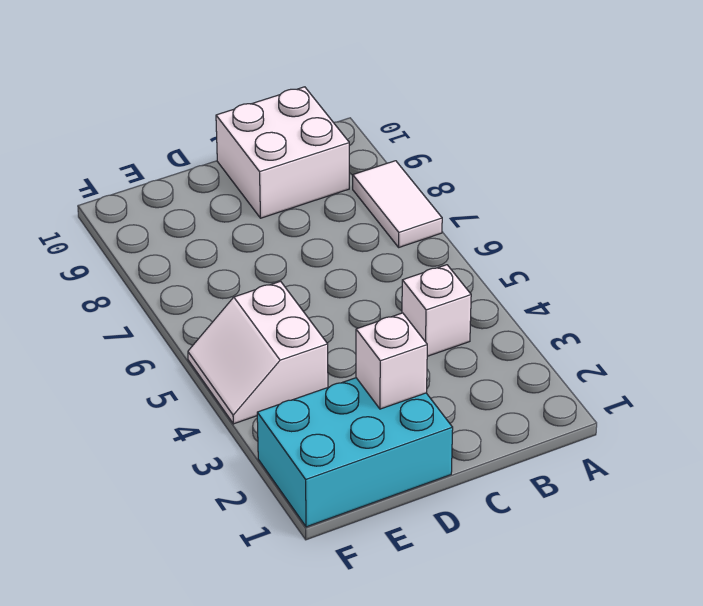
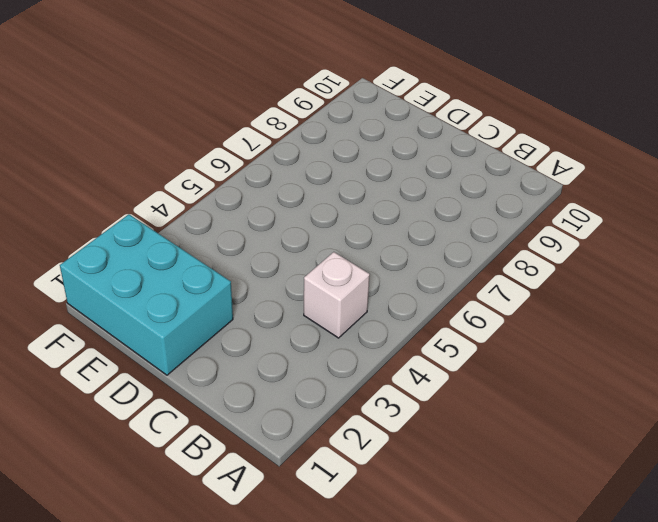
none -> white tile A7:A8 level 1
none -> white brick B9:C10 level 1

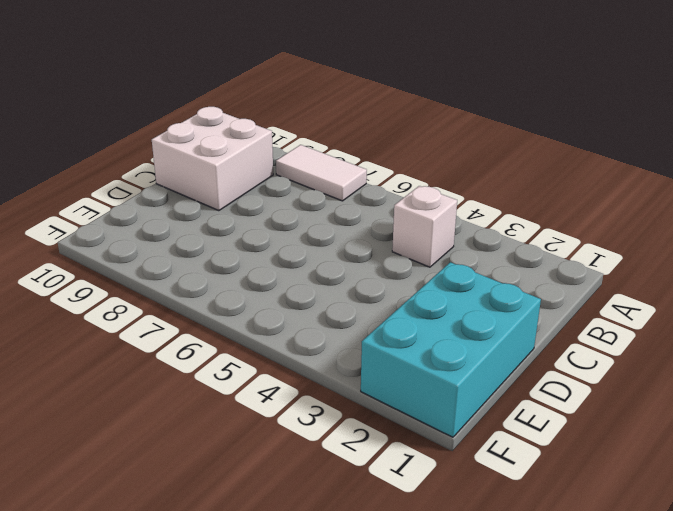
none -> white slope E4:F5 level 1 top E
none -> white brick D2 level 2

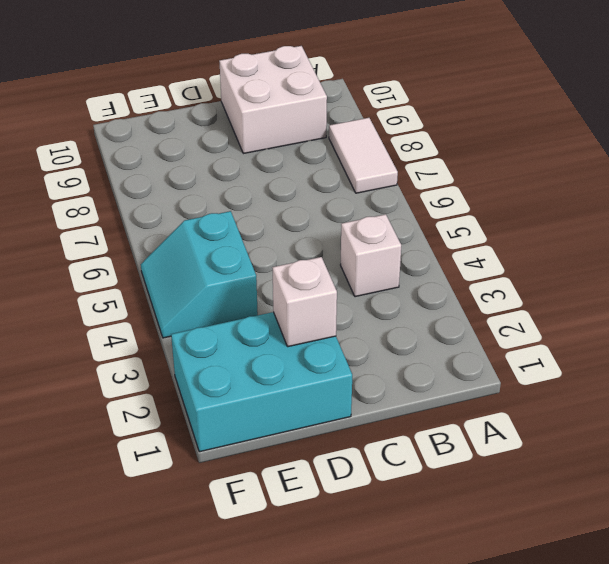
cyan slope E4:F5 level 1 top E -> white slope E4:F5 level 1 top E

